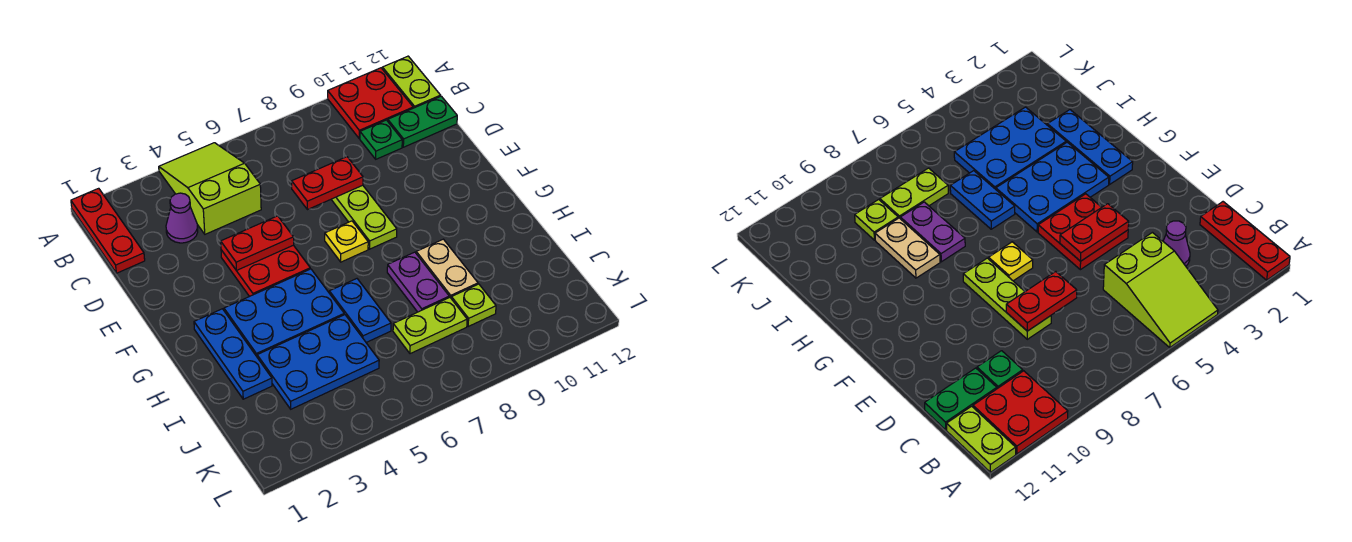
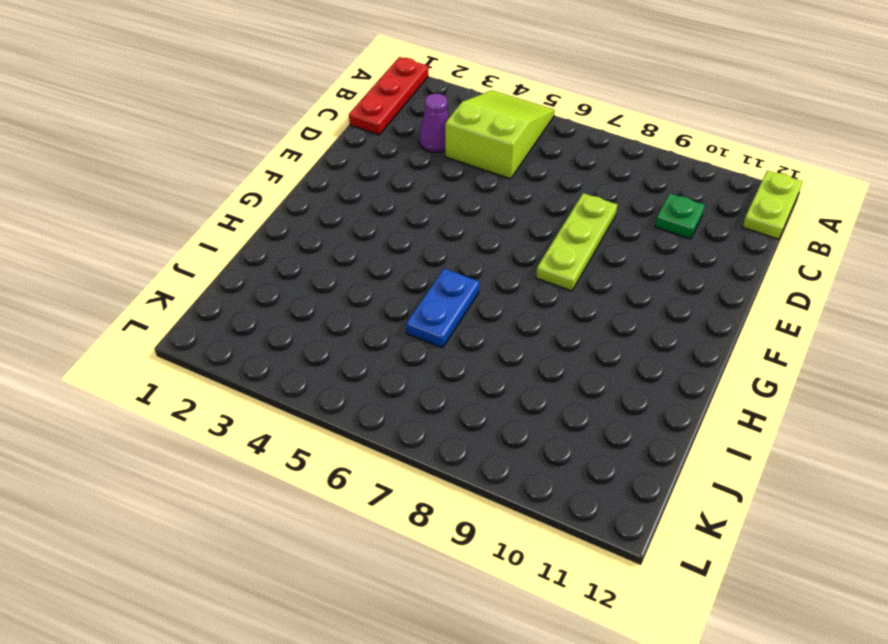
none -> red plate A10:B11 level 1
none -> green plate C11:C12 level 1
none -> red plate E4:F5 level 1

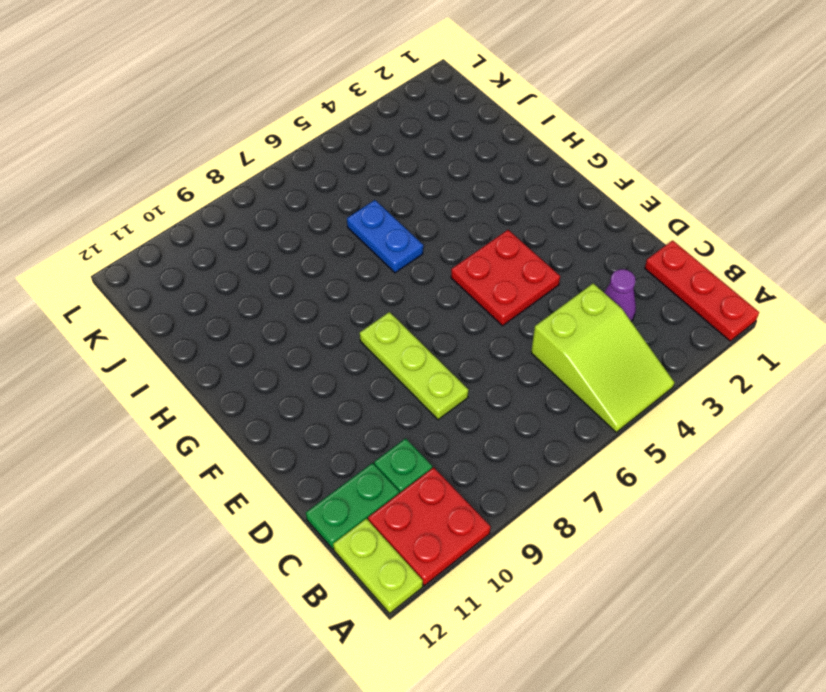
none -> yellow plate F7 level 1
none -> blue plate G2:I2 level 1
none -> blue plate G3:H5 level 1

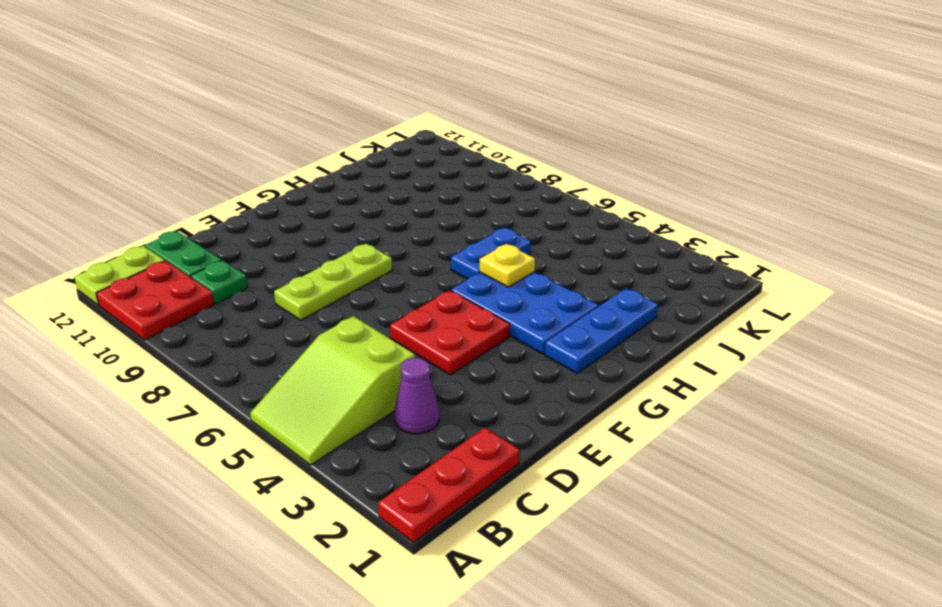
yellow plate H5 level 2 -> yellow plate F7 level 1
none -> purple plate H8:I8 level 1
none -> tan plate H9:I9 level 1
none -> blue plate I3:J5 level 1

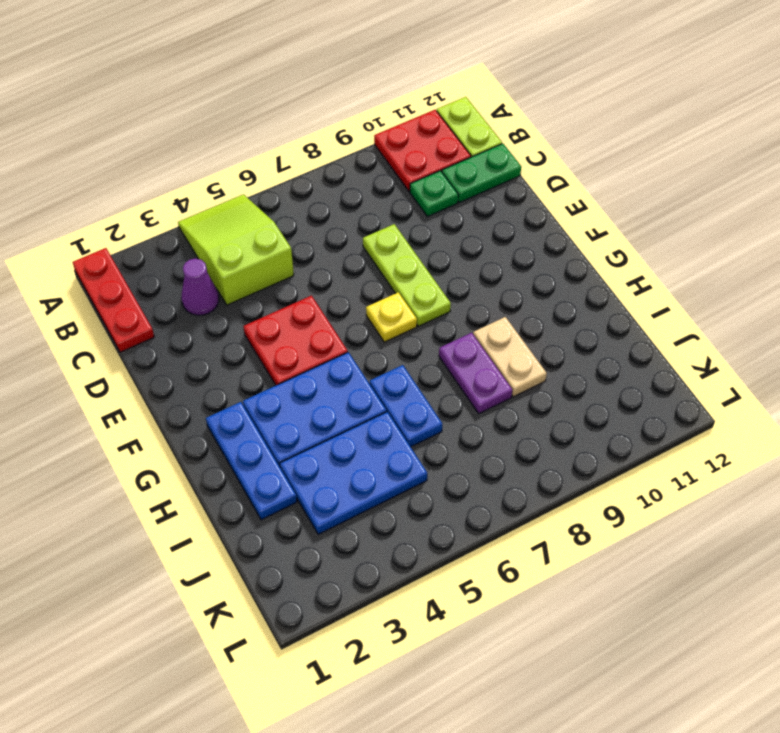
none -> lime plate J7:J8 level 1
none -> lime plate J9 level 1
none -> red plate D7:D8 level 2

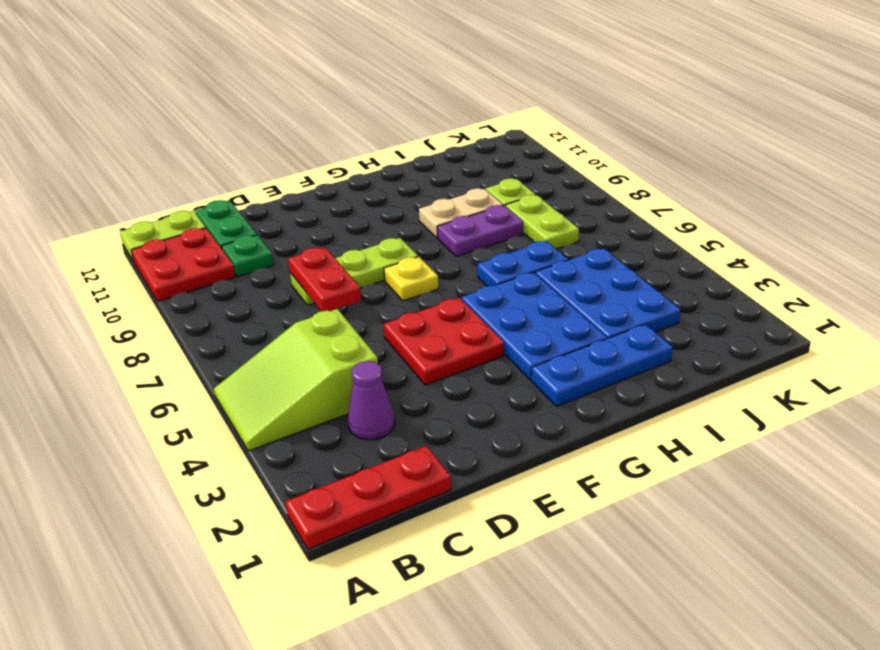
none -> red plate E4:E5 level 2

